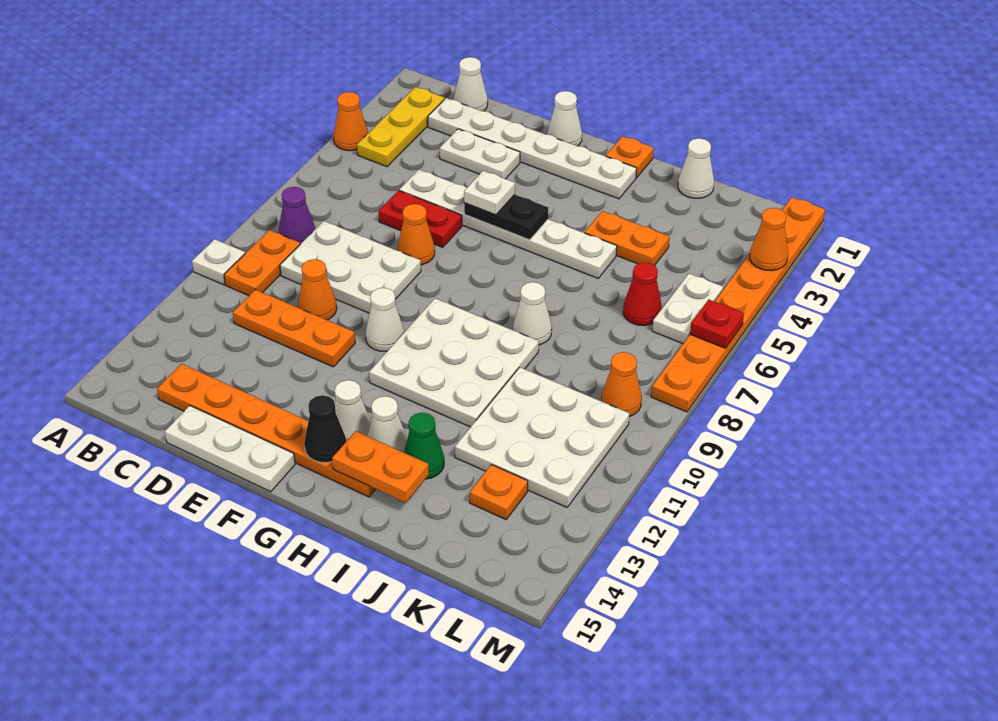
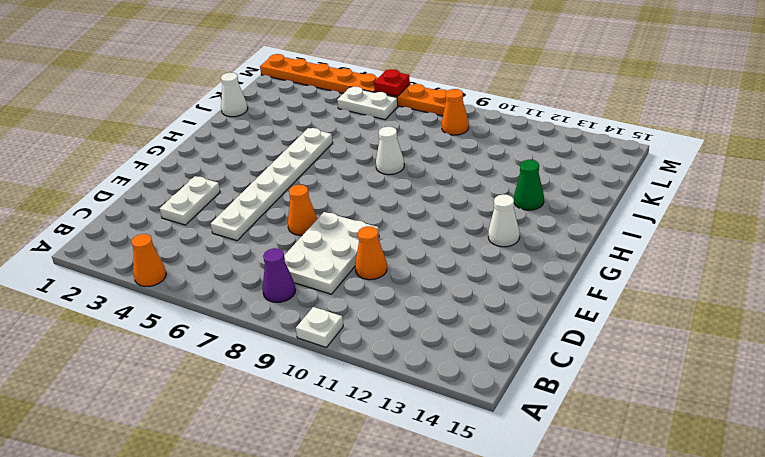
none -> yellow plate B2:B4 level 1
none -> orange plate B9:B10 level 1
none -> white cone C1 level 1
none -> white plate C2:H2 level 1

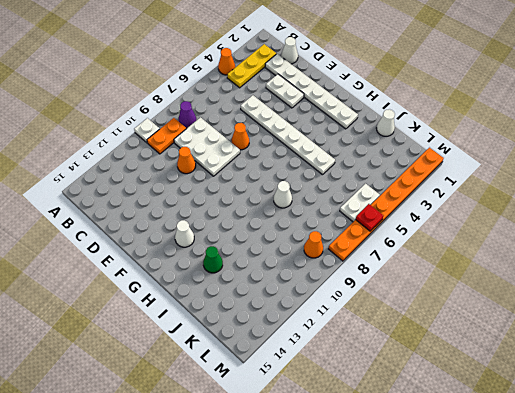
none -> orange plate C11:E11 level 1
none -> orange plate C14:H14 level 1
none -> red plate D6:E6 level 1
none -> white plate D15:F15 level 1

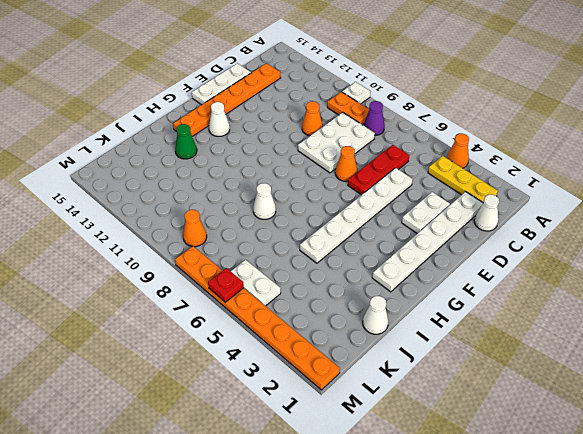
red plate C6:E6 level 1 -> red plate D6:E6 level 1
none -> orange plate C11:E11 level 1
none -> white cone F1 level 1
none -> white cone F10 level 1
none -> white plate G9:I11 level 1

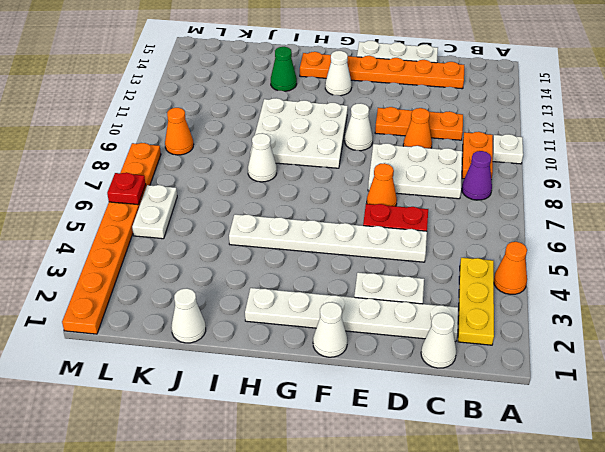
none -> orange plate H1 level 1
none -> white cone H13 level 1
none -> orange plate I4:J4 level 1
none -> white plate J10:L12 level 1

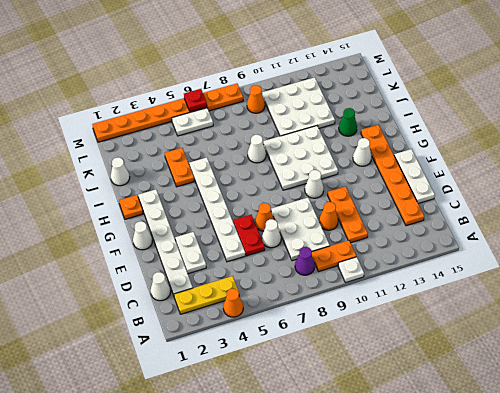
white cone D7 level 1 -> white cone H13 level 1
none -> red cone K6 level 1
none -> orange plate K13 level 1
none -> black plate F5:G5 level 2
none -> black cone G14 level 2

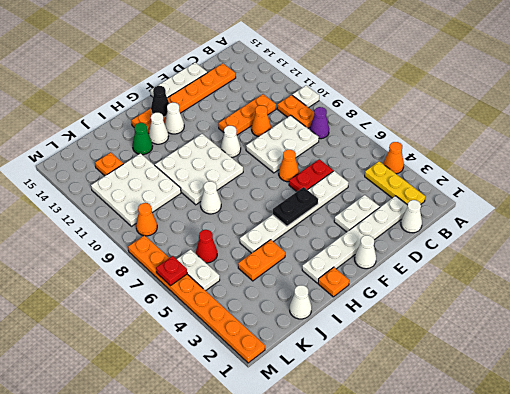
none -> orange plate H14:I14 level 2
none -> orange cone M3 level 2
none -> white plate F5 level 3

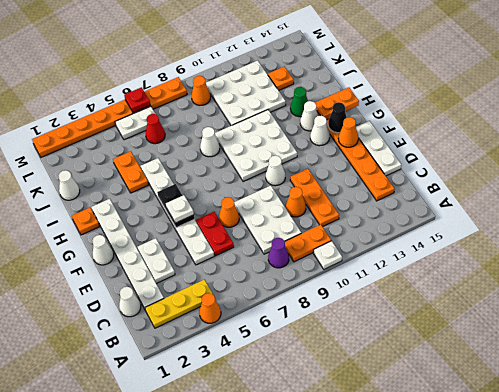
orange cone F14 level 2 -> orange cone M3 level 2
orange plate H14:H15 level 2 -> orange plate H14:I14 level 2

